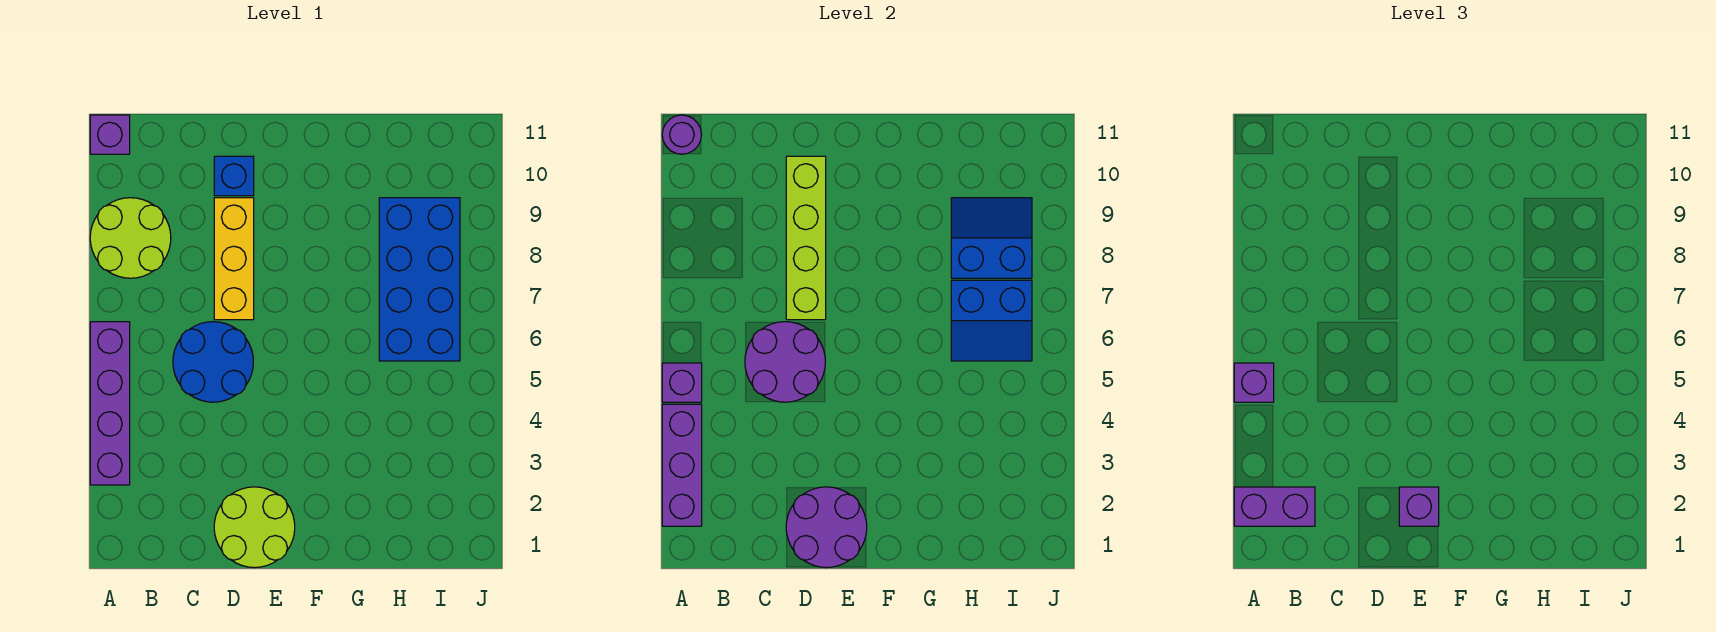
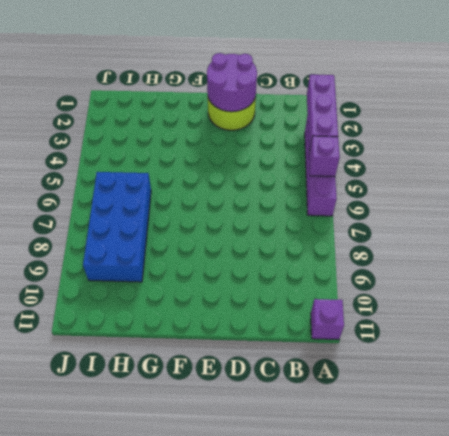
none -> lime round brick A8:B9 level 1
none -> blue round brick C5:D6 level 1
none -> yellow brick D7:D9 level 1

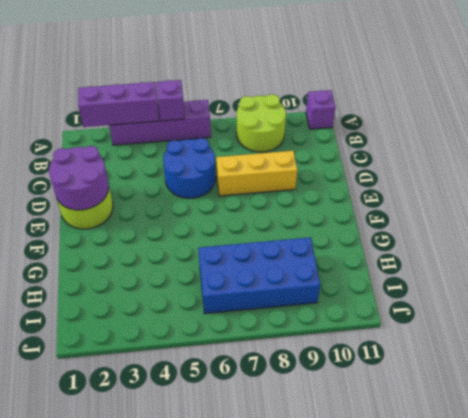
none -> blue brick D10 level 1
none -> purple round brick A11 level 2
none -> purple round brick C5:D6 level 2

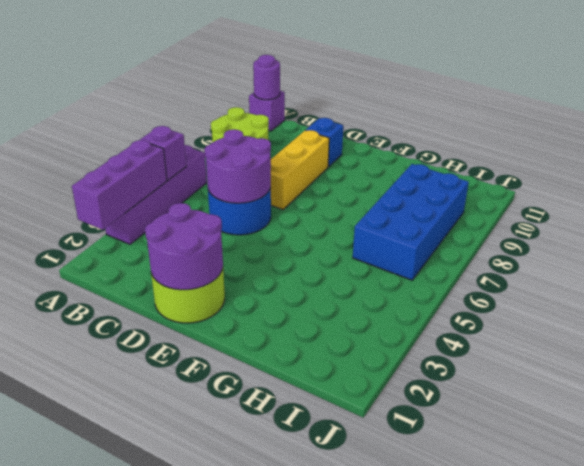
none -> lime brick D7:D10 level 2
none -> blue slope H6:I7 level 2 top 7
none -> blue slope H8:I9 level 2 top 8

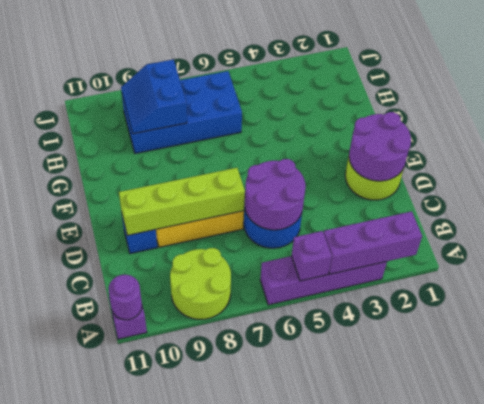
none -> blue slope H6:I7 level 2 top 7
none -> purple brick A2:B2 level 3
none -> purple brick A5 level 3

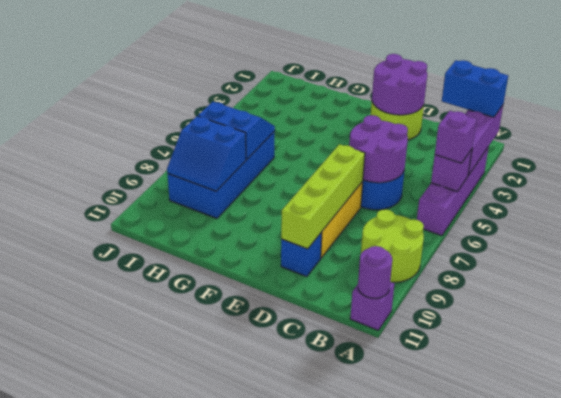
blue brick A2:B2 level 3 -> purple brick A2:B2 level 3
none -> purple brick E2 level 3

